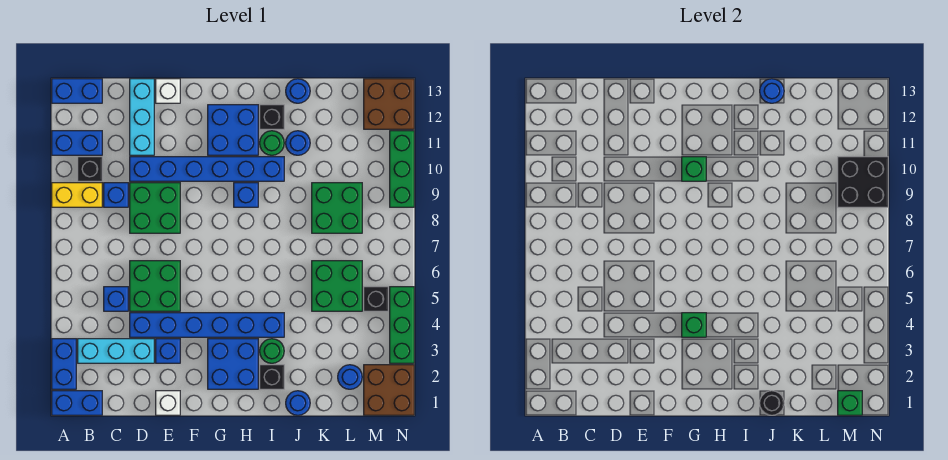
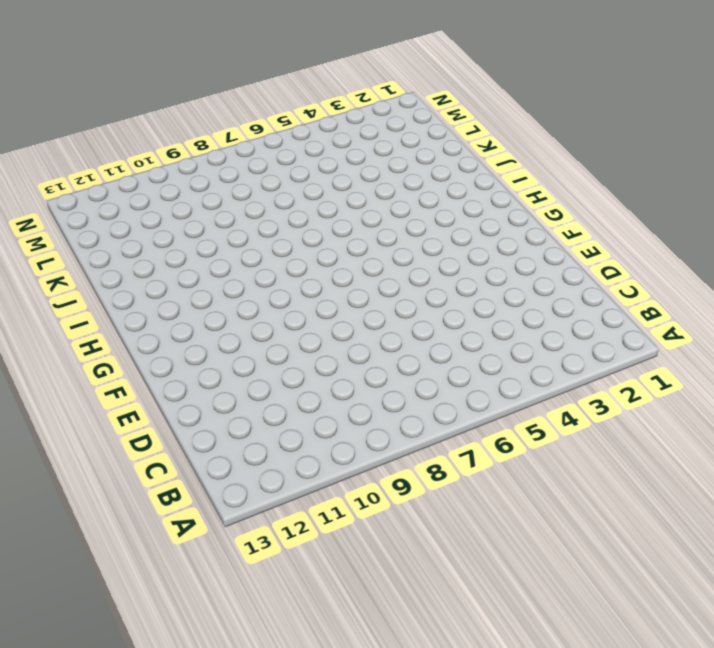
none -> blue brick A1:B1 level 1
none -> blue brick A2:A3 level 1
none -> yellow brick A9:B9 level 1
none -> blue brick A11:B11 level 1

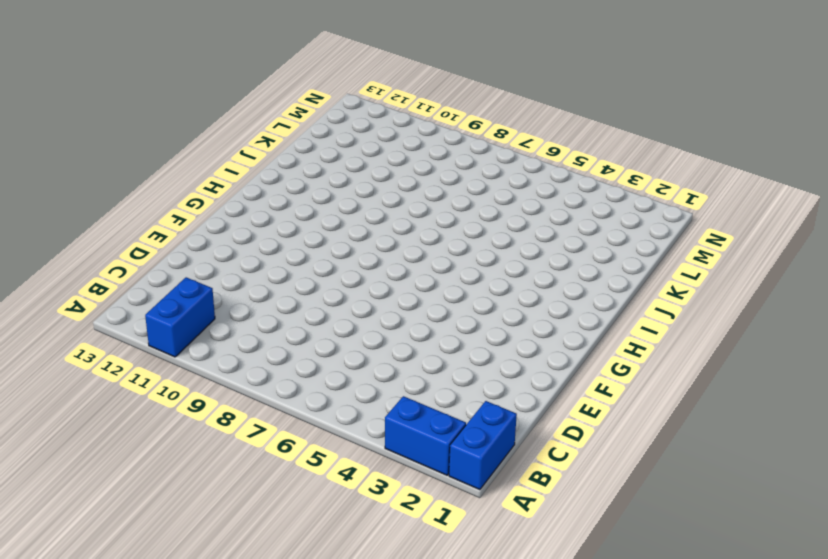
none -> yellow brick A9:B9 level 1
none -> blue brick A13:B13 level 1
none -> cyan brick B3:D3 level 1
none -> black brick B10 level 1

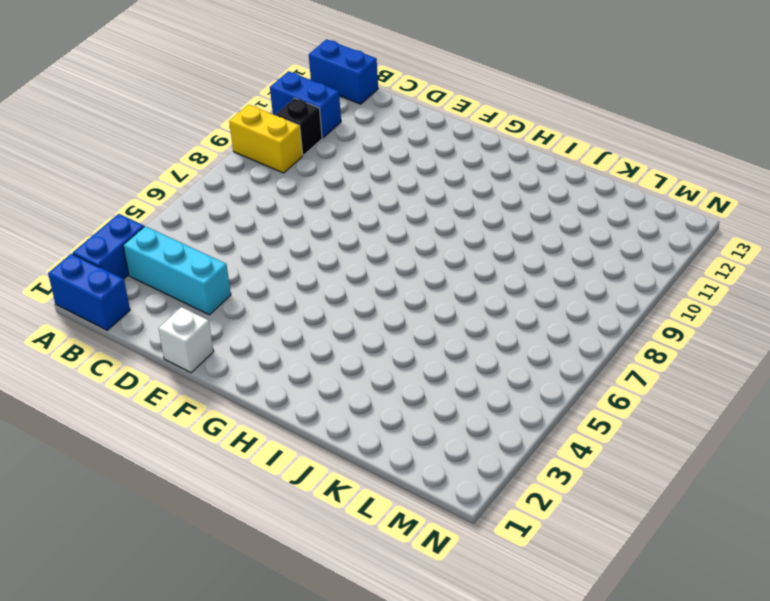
none -> blue brick C5 level 1
none -> blue brick C9 level 1
none -> blue brick D4:I4 level 1
none -> green brick D5:E6 level 1

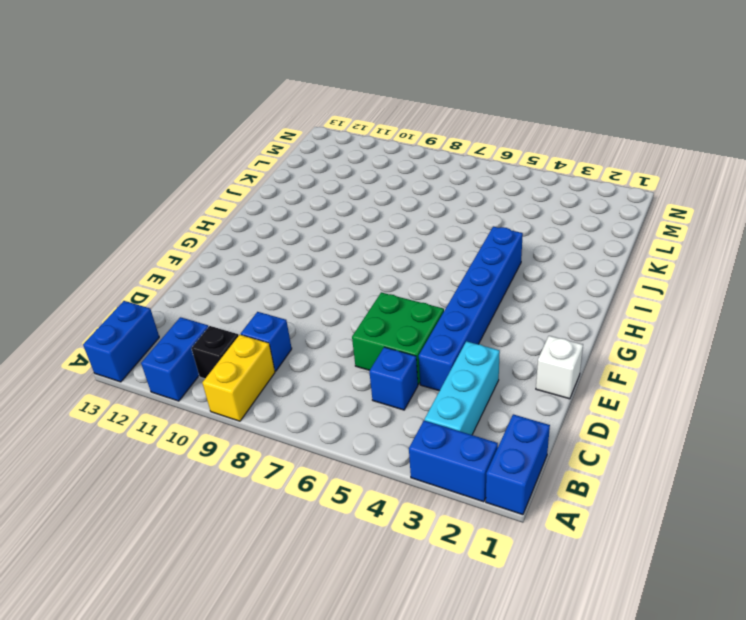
none -> green brick D8:E9 level 1
none -> blue brick D10:I10 level 1
none -> cyan brick D11:D13 level 1
none -> blue brick E3 level 1

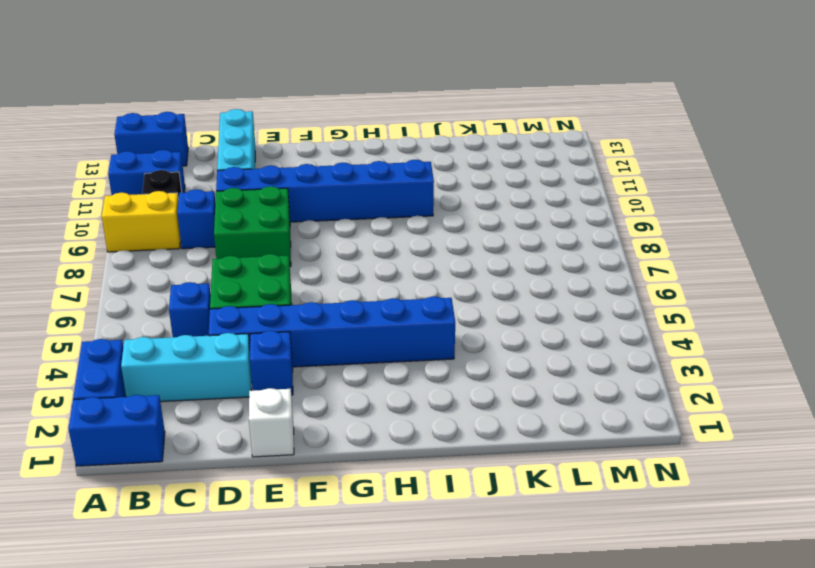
none -> white brick E13 level 1
none -> blue brick G2:H3 level 1
none -> blue brick G11:H12 level 1
none -> blue brick H9 level 1

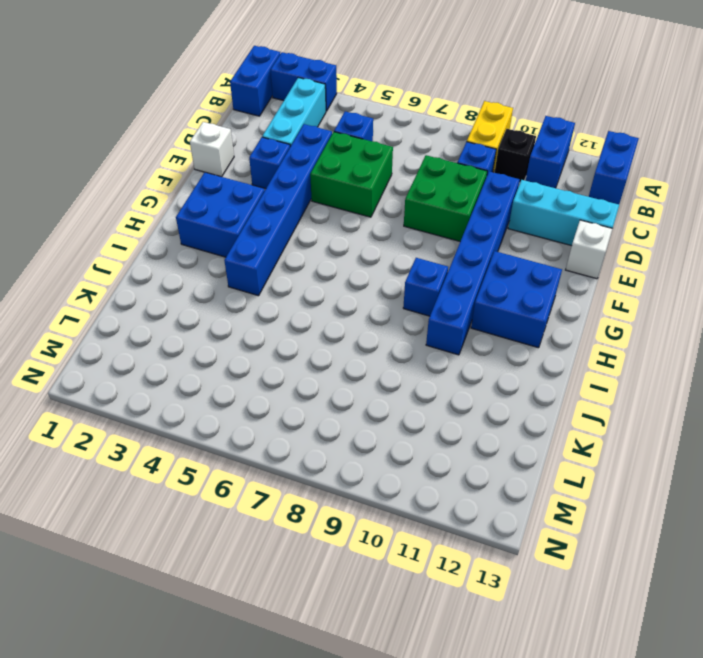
none -> black brick I2 level 1
none -> green round brick I3 level 1
none -> green round brick I11 level 1
none -> black brick I12 level 1

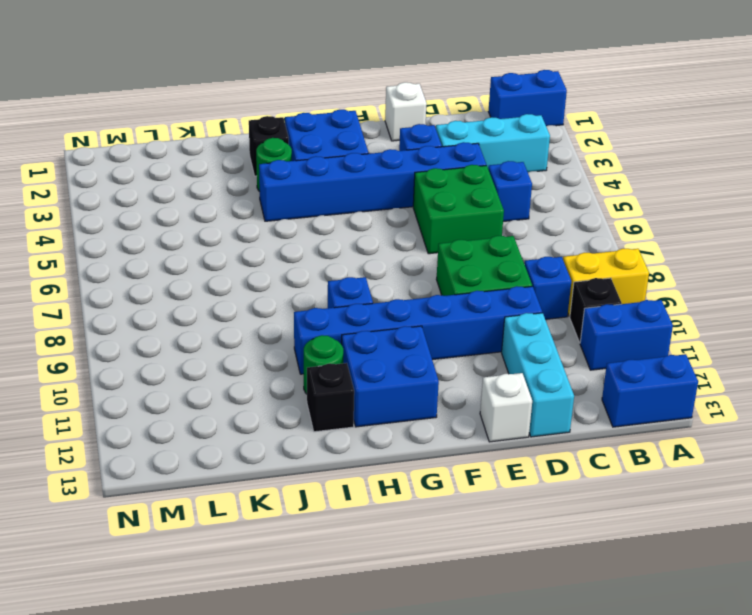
none -> blue brick A2:A3 level 1
none -> blue round brick J1 level 1
none -> blue round brick J11 level 1
none -> blue round brick J13 level 1

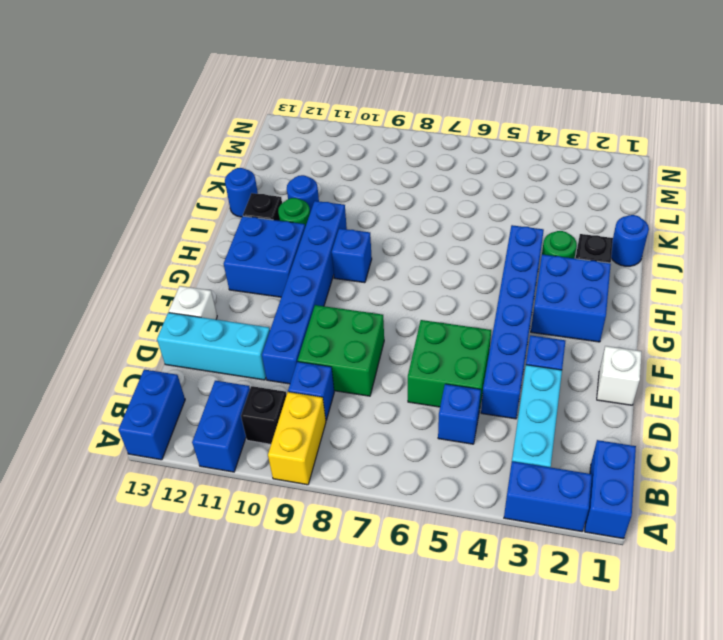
none -> green brick K5:L6 level 1
none -> green brick K8:L9 level 1
none -> blue round brick L2 level 1
none -> brown brick M1:N2 level 1

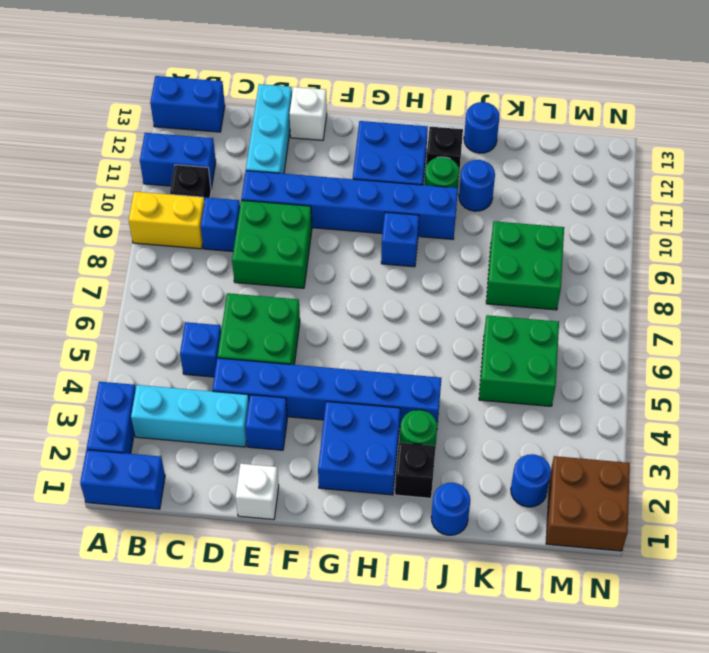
none -> black brick M5 level 1
none -> brown brick M12:N13 level 1
none -> green brick N3:N5 level 1
none -> green brick N9:N11 level 1

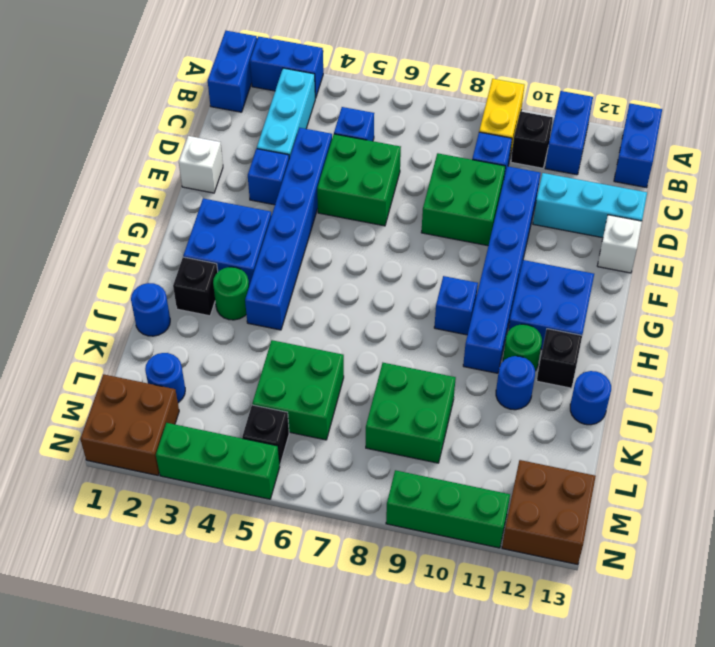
none -> green brick G4 level 2
none -> green brick G10 level 2
none -> black round brick J1 level 2
none -> blue round brick J13 level 2

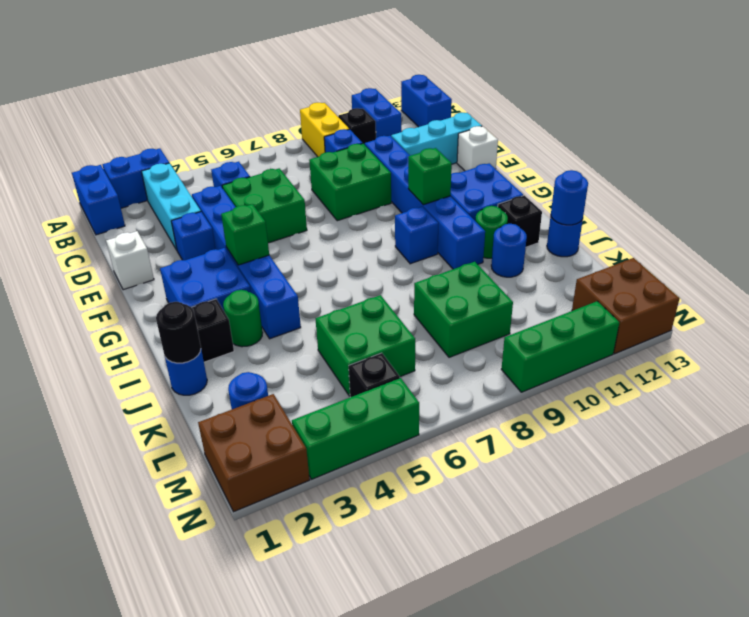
none -> green brick M1 level 2
none -> black brick M9:N10 level 2

